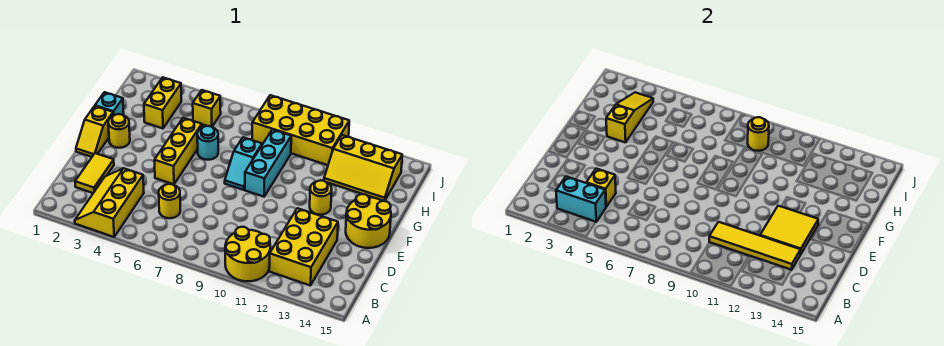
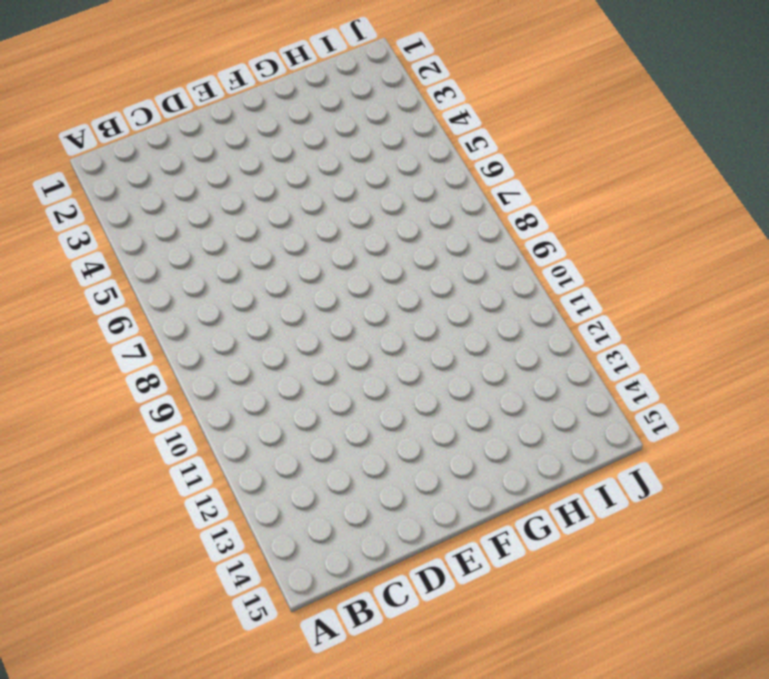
none -> yellow slope A3:C4 level 1 top 4
none -> yellow round brick A10:B11 level 1
none -> yellow brick B12:D13 level 1

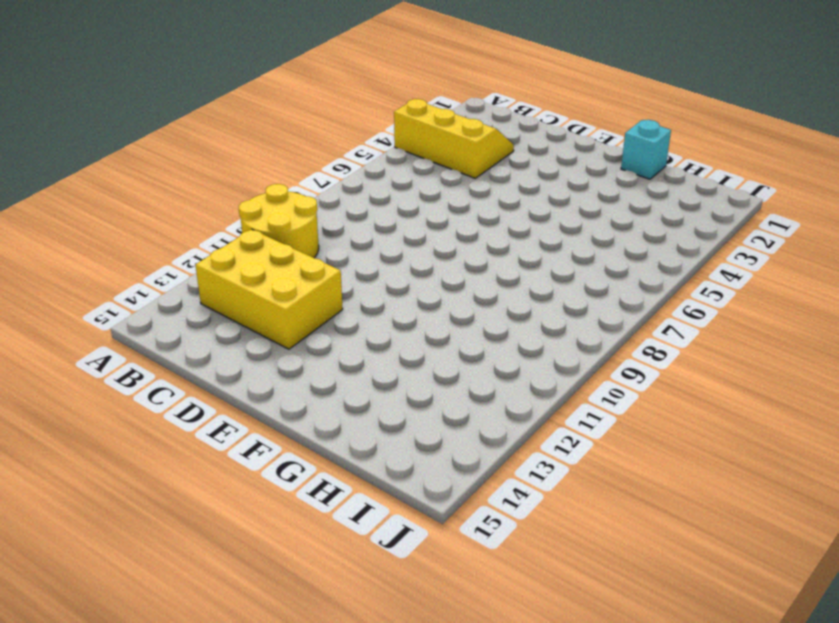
none -> yellow tile C2:D2 level 1
none -> yellow round brick C6 level 1
none -> yellow slope E1:F1 level 1 top F

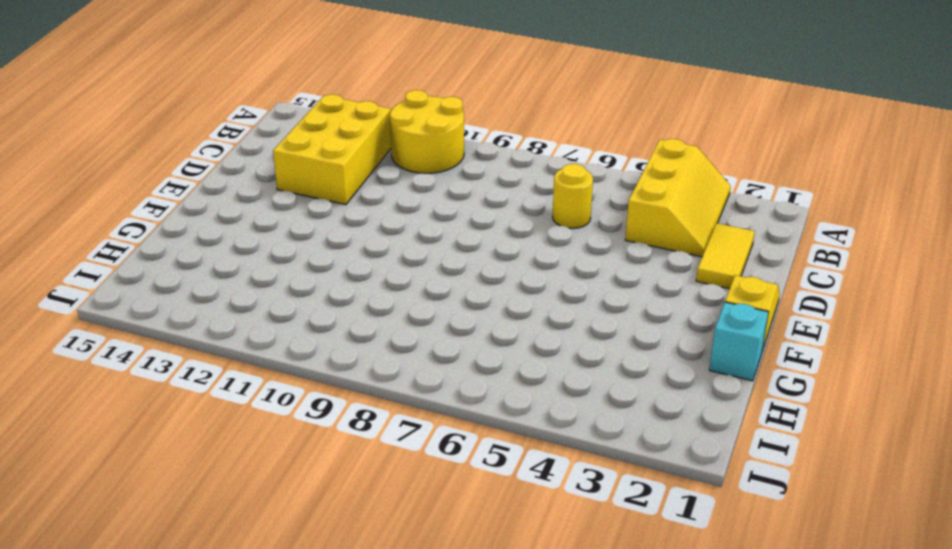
none -> yellow brick E5:G5 level 1
none -> yellow round brick E14:F15 level 1
none -> yellow round brick F2 level 1

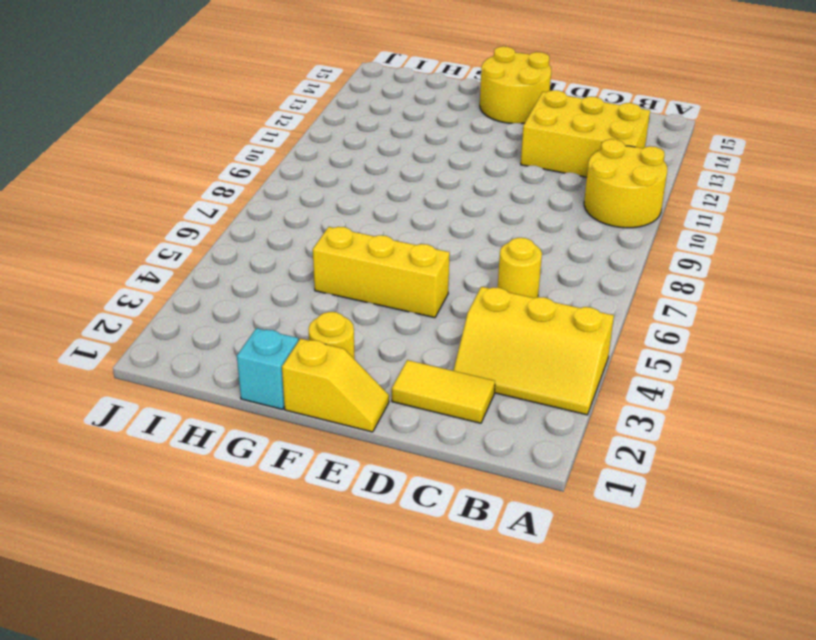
none -> cyan slope F8:G8 level 1 top G
none -> cyan brick F9:H9 level 1
none -> yellow round brick F12 level 1

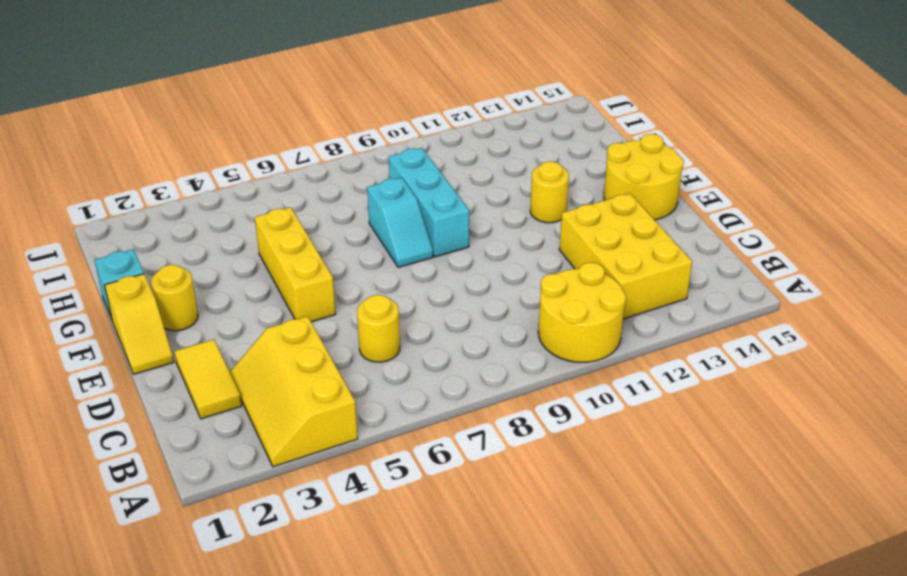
none -> cyan round brick G6 level 1
none -> yellow brick H3:I3 level 1
none -> yellow slope H12:I14 level 1 top I

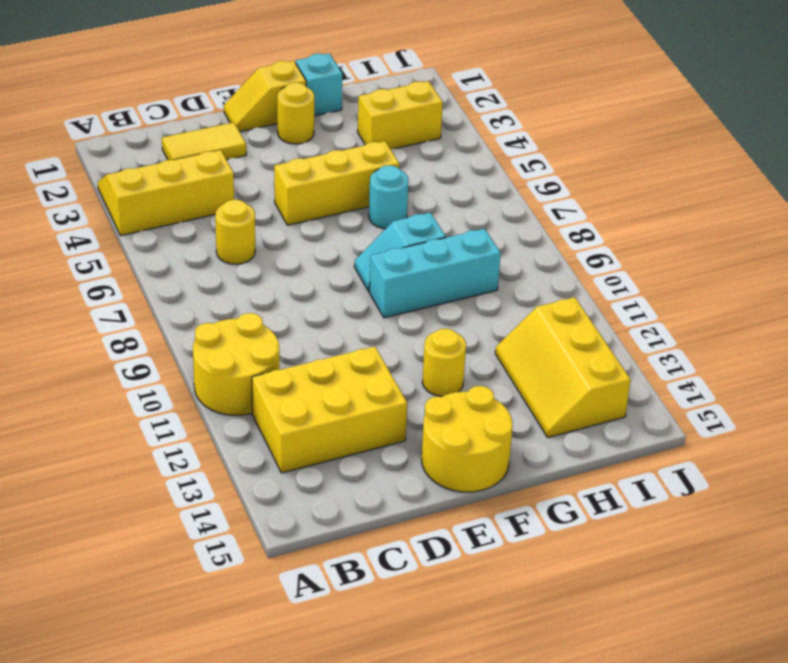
none -> yellow brick I5 level 1
none -> yellow brick I8:J11 level 1
none -> cyan brick B3:B4 level 2

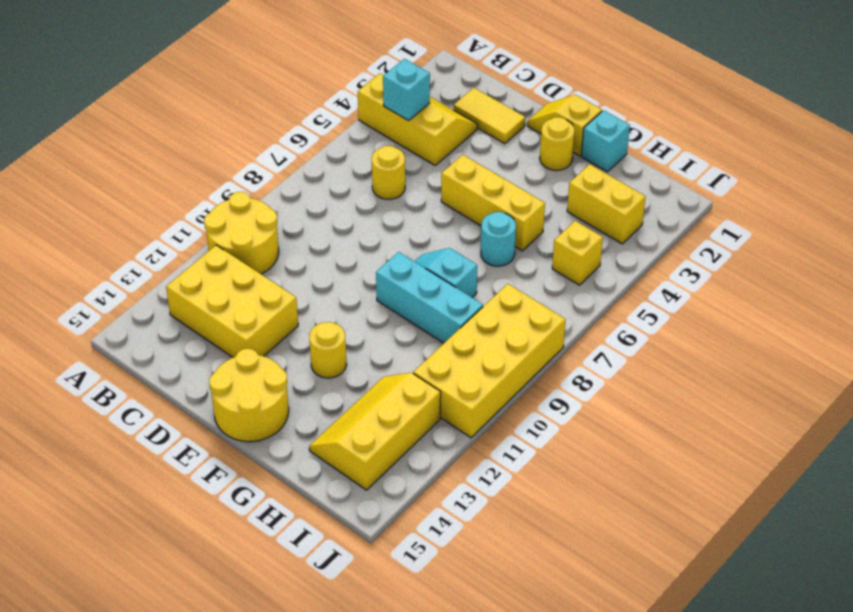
cyan brick B4 level 2 -> cyan brick B3:B4 level 2
none -> yellow brick C4 level 2
none -> yellow tile C10:C13 level 2
none -> yellow tile D12:E13 level 2

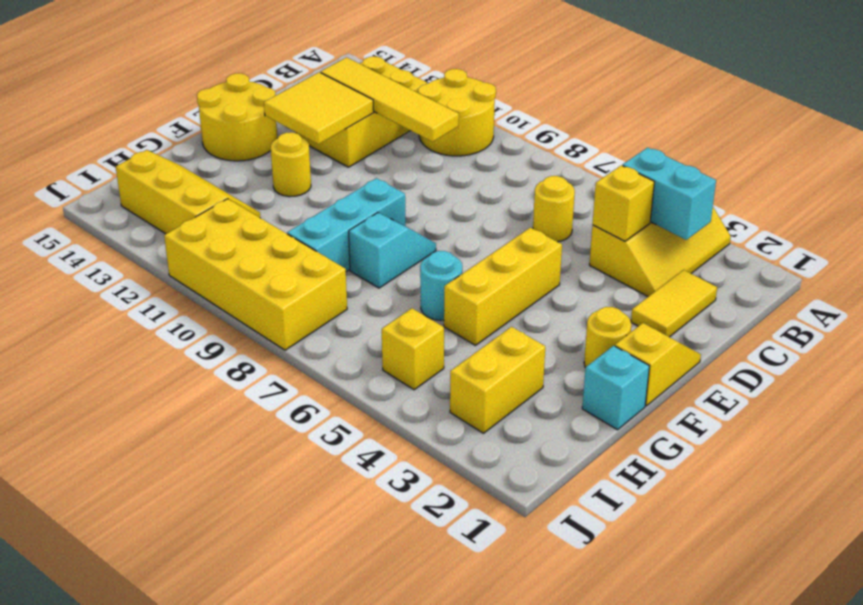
none -> yellow slope G3:I3 level 2 top G
none -> yellow round brick I9 level 2

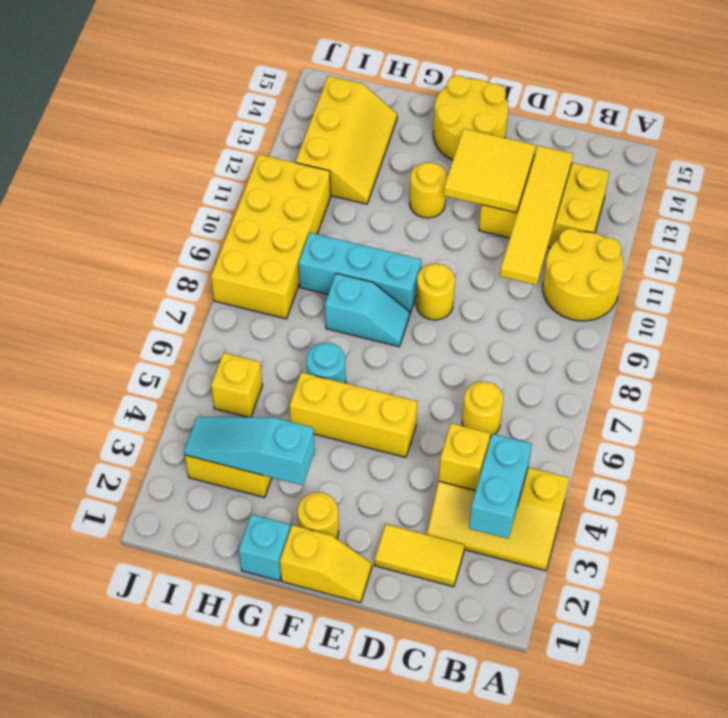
yellow round brick E9 level 1 -> yellow round brick I9 level 2
cyan slope G3:I3 level 2 top G -> yellow slope G3:I3 level 2 top G

